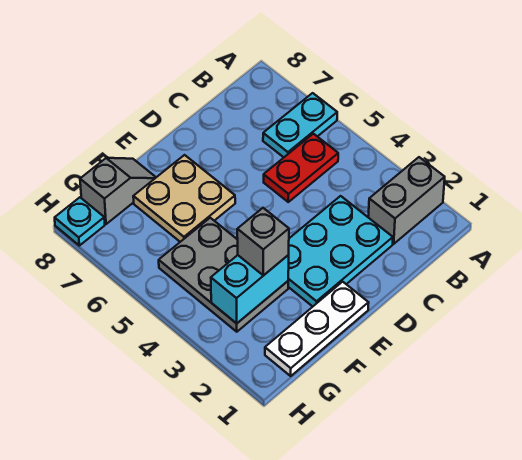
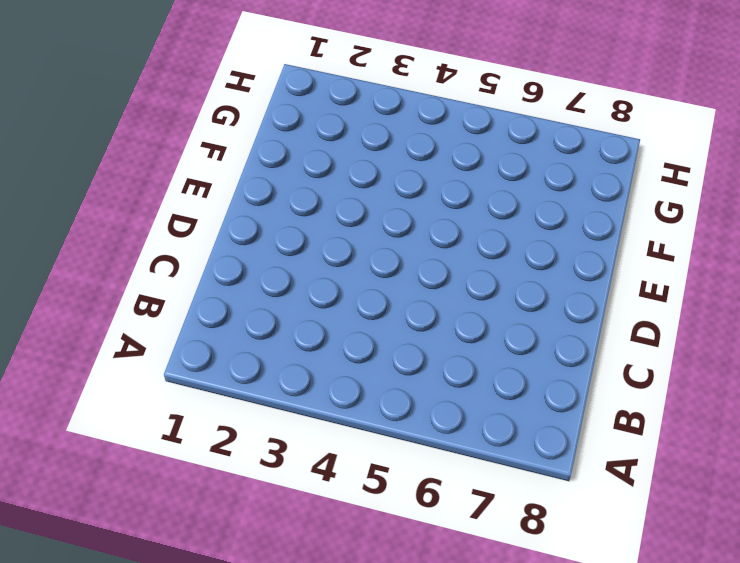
none -> grey brick A2:B2 level 1
none -> cyan plate A6:B6 level 1

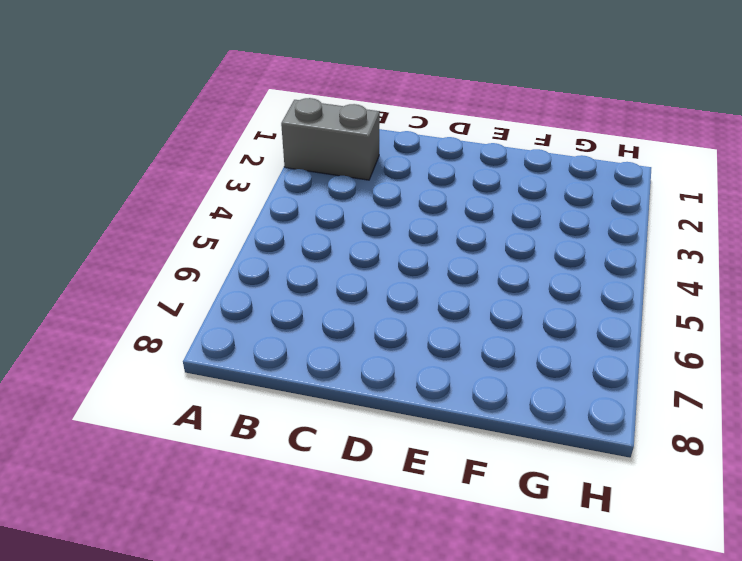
none -> cyan plate A6:B6 level 1
none -> red plate B5:C5 level 1

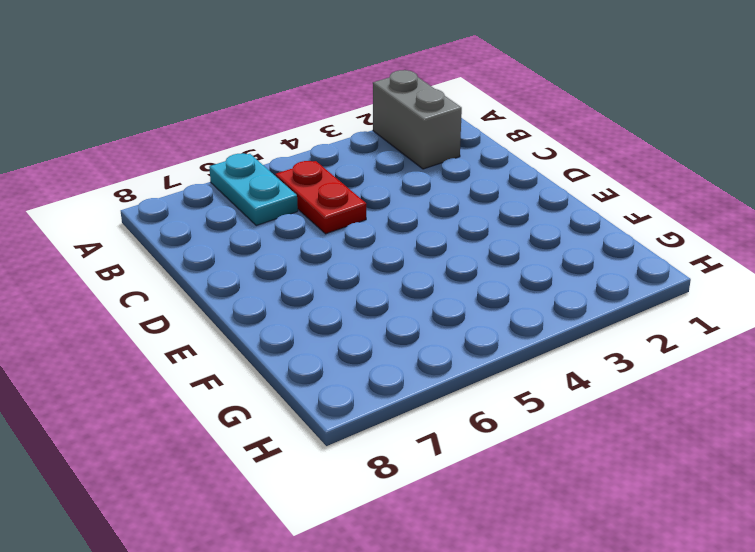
none -> cyan plate C2:E3 level 1
none -> white plate E1:G1 level 1

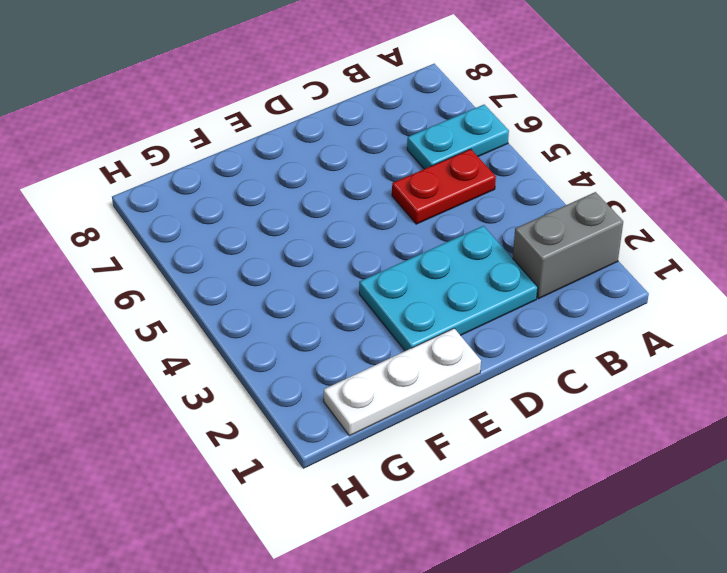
none -> tan plate E6:F7 level 1
none -> grey plate F3:G5 level 1

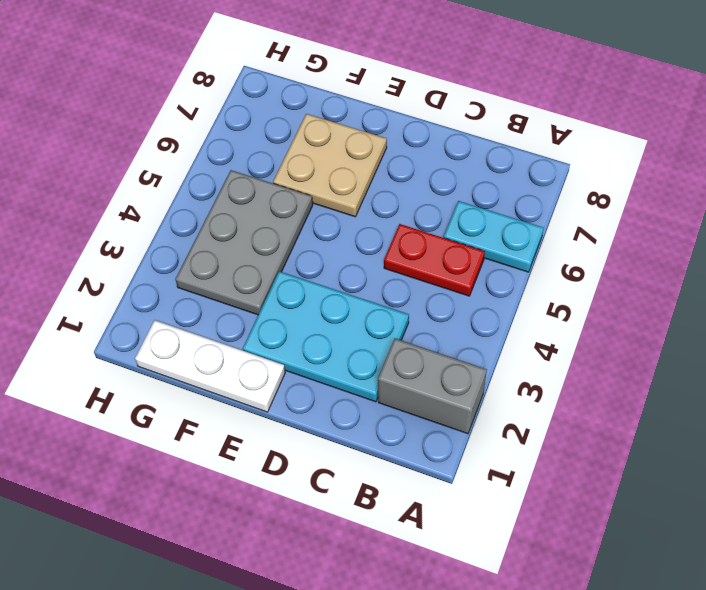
none -> grey slope F8:G8 level 1 top G
none -> cyan plate H8 level 1

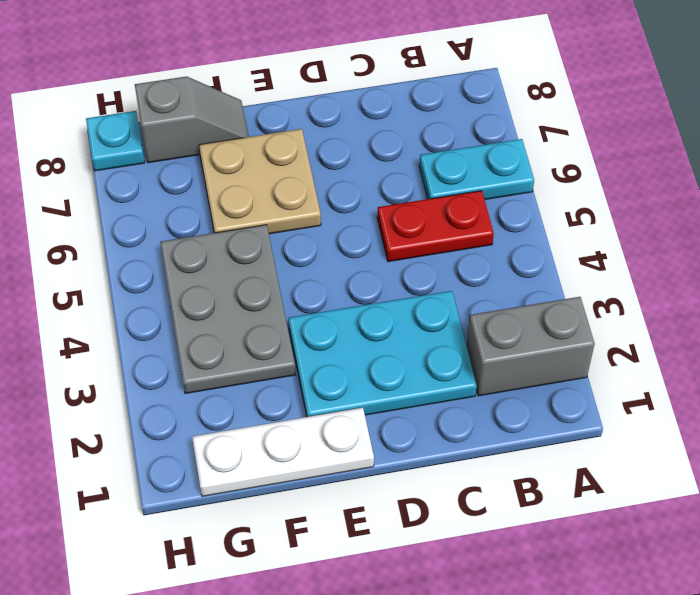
none -> cyan brick F3:G3 level 2
none -> grey brick F3 level 3

